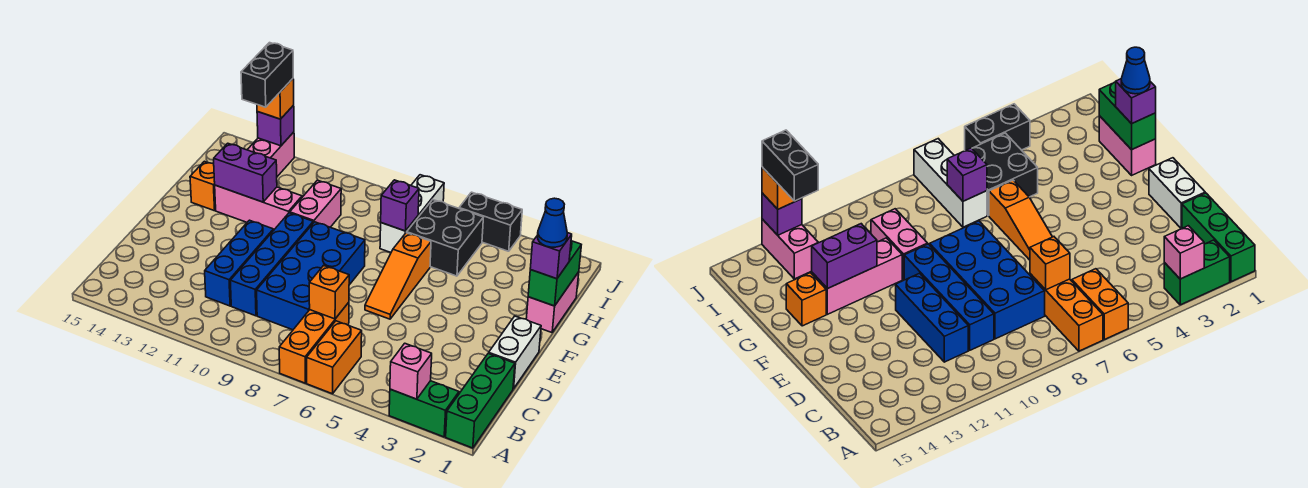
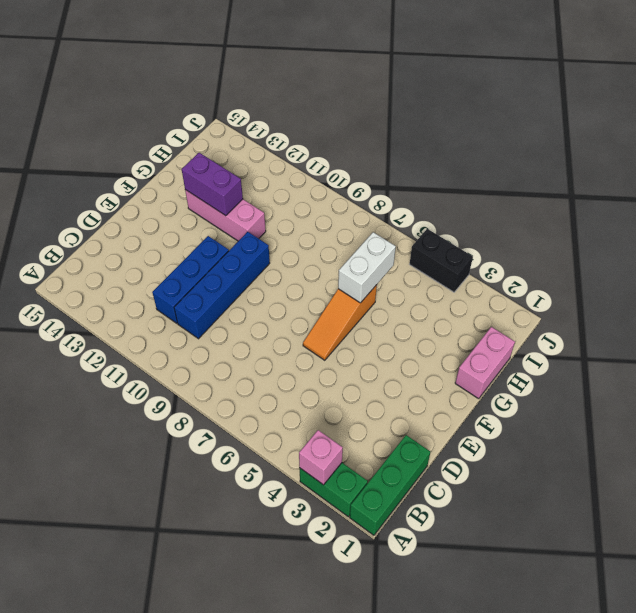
white brick G6:H6 level 2 -> white brick D1:E1 level 1
none -> orange brick A6:B6 level 1
none -> orange brick A7:C7 level 1
none -> blue brick C8:F9 level 1

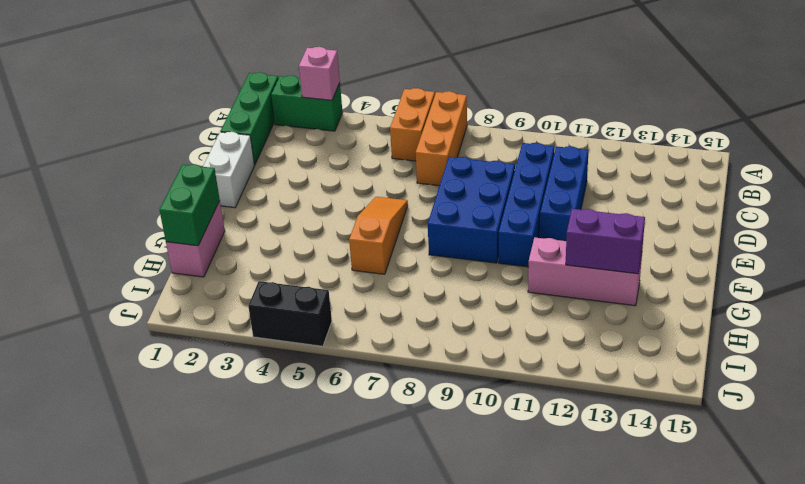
blue brick D8:F9 level 1 -> blue brick C8:F9 level 1
none -> pink brick G10:H10 level 1
none -> orange brick G14 level 1
none -> black brick H5:I6 level 1

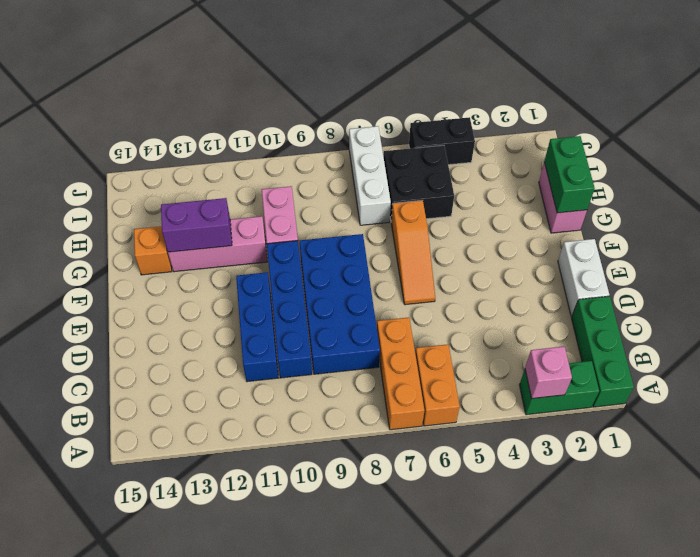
none -> pink brick I13:J13 level 1
none -> orange brick C7 level 2
none -> purple brick H7 level 2

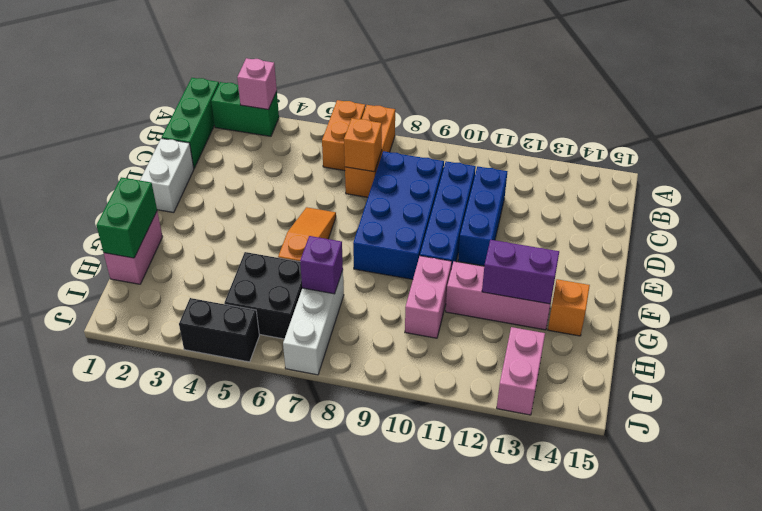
none -> purple brick J13 level 2
none -> purple brick G1 level 3
none -> orange brick J13 level 3

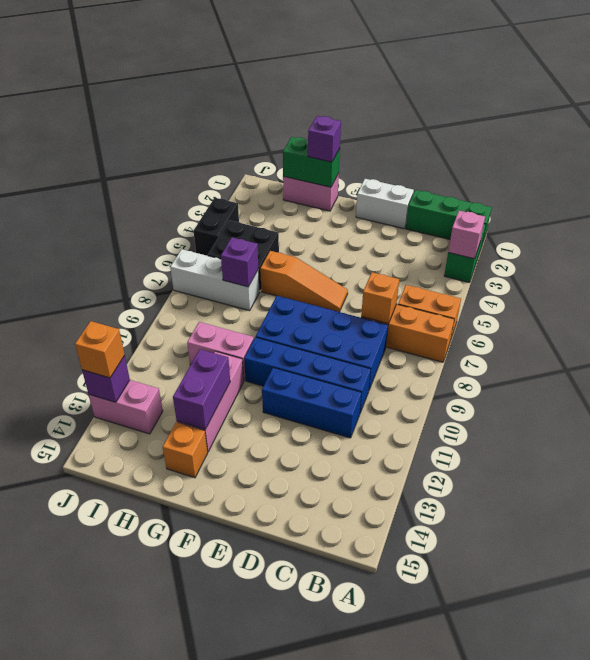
none -> blue cone G1 level 4
none -> black brick I13:J13 level 4

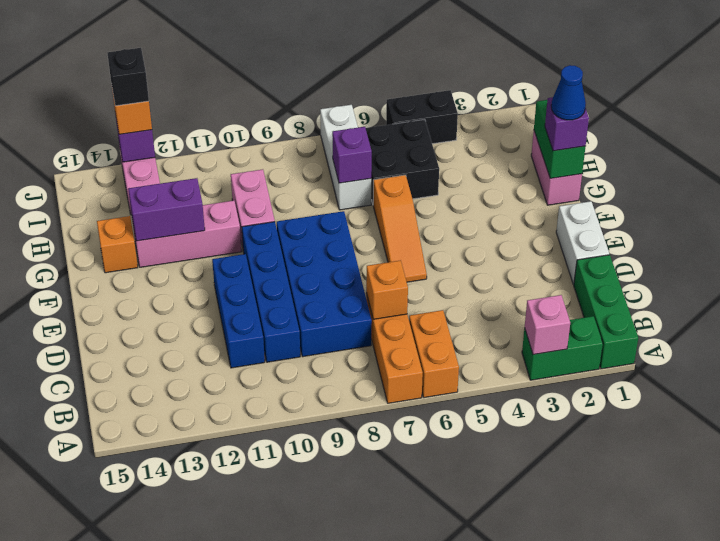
black brick J13 level 4 -> black brick I13:J13 level 4

